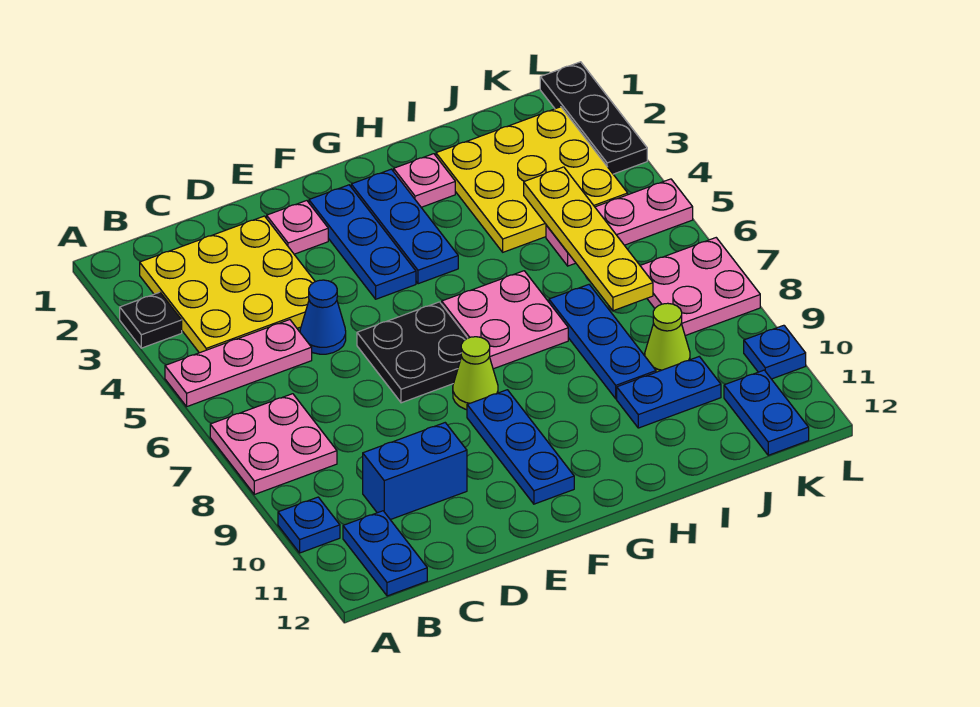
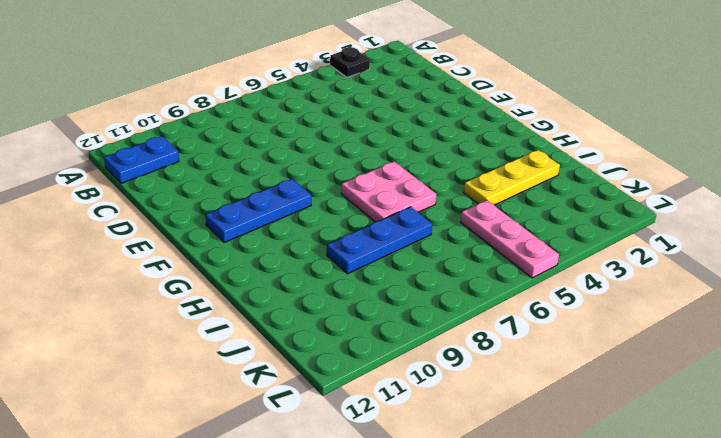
yellow plate I2:I4 level 1 -> yellow plate I2:K4 level 1
none -> pink plate A5:C5 level 1
none -> pink plate A7:B8 level 1
none -> blue plate A10 level 1

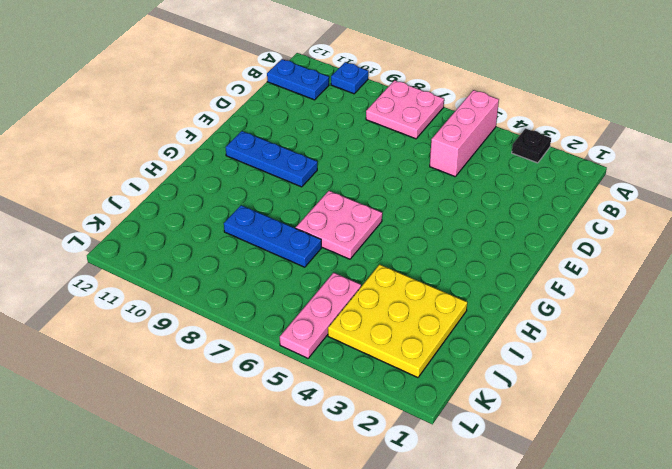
pink brick A5:C5 level 1 -> pink plate A5:C5 level 1
none -> yellow plate B2:D4 level 1
none -> blue brick C10:D10 level 1
none -> blue cone D5 level 1

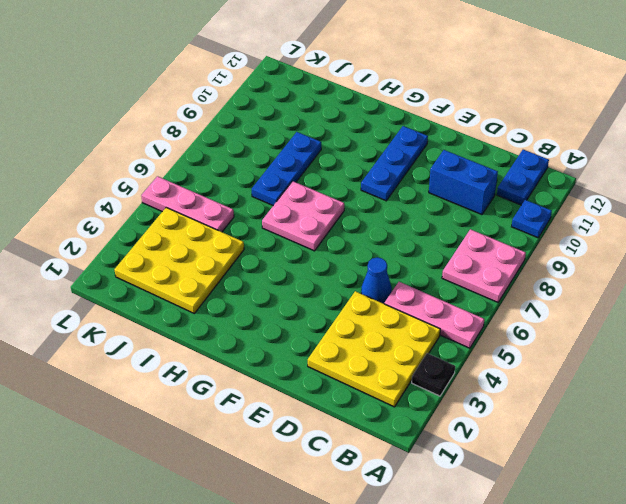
none -> pink plate E2 level 1
none -> black plate E6:F7 level 1
none -> blue plate F2:F4 level 1

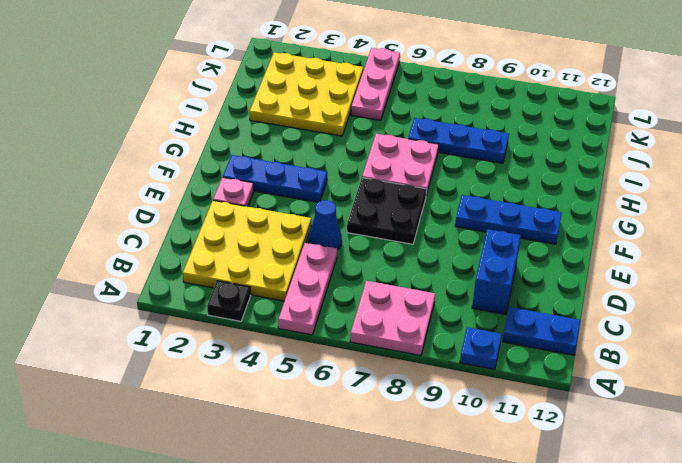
none -> lime cone F8 level 1
none -> blue plate G2:G4 level 1
none -> pink plate H2 level 1

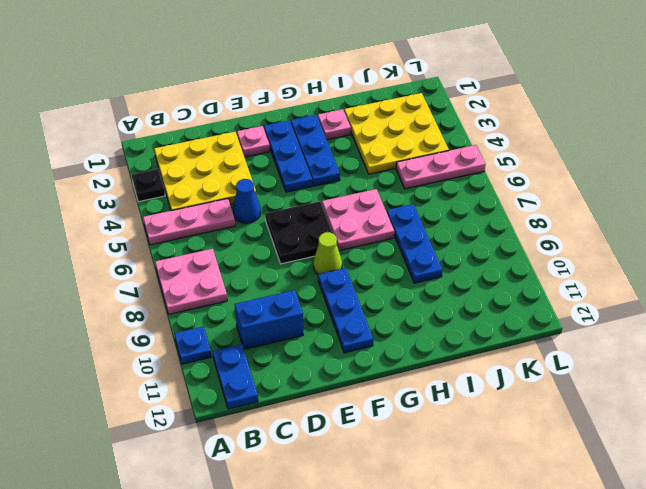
none -> blue plate I10:J10 level 1
none -> lime cone J9 level 1
none -> pink plate K7:L8 level 1

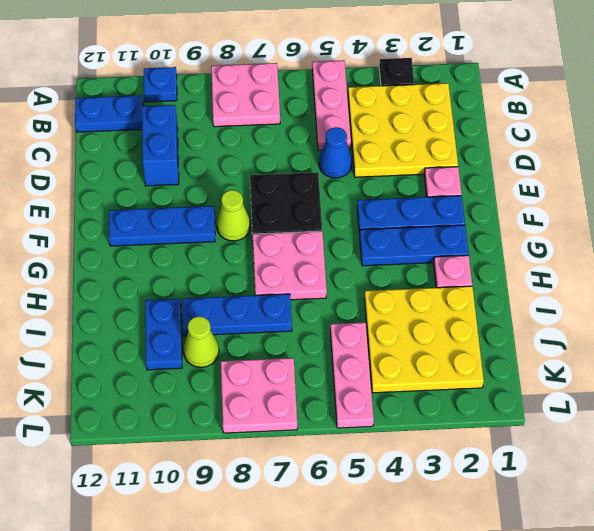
none -> blue plate K11:K12 level 1
none -> black plate L1:L3 level 1
none -> blue plate L10 level 1

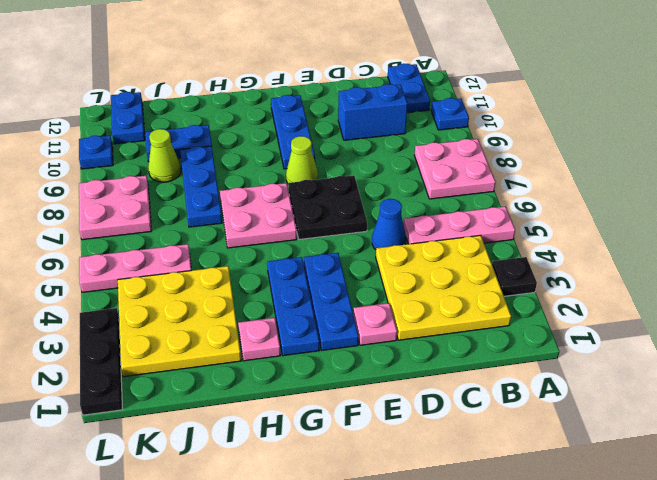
none -> yellow plate J4:J7 level 2

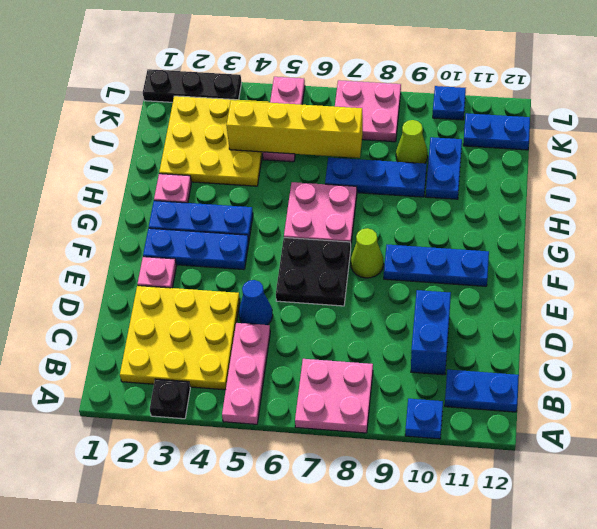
yellow brick J4:J7 level 2 -> yellow plate J4:J7 level 2

